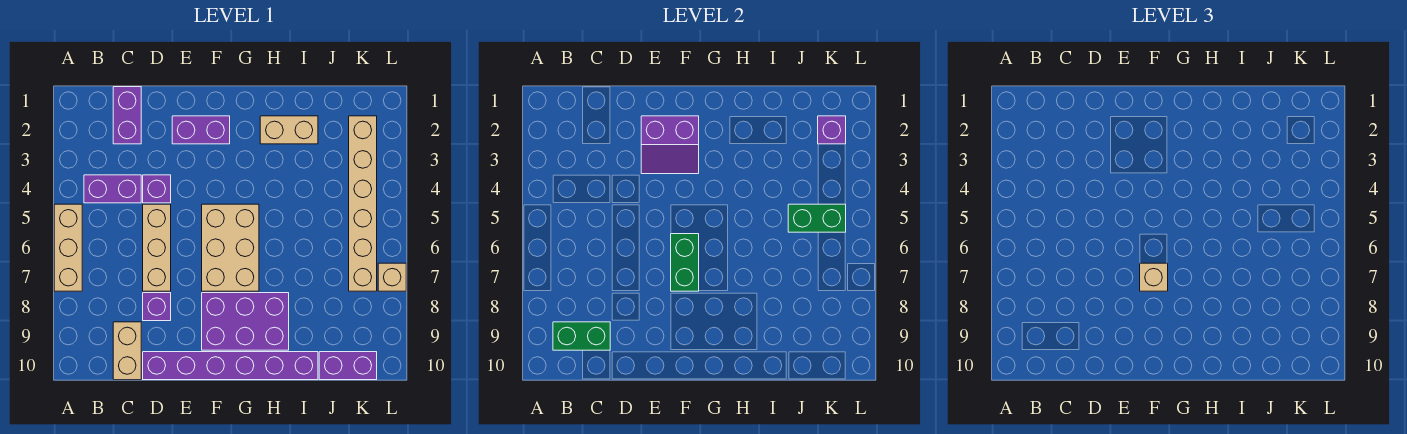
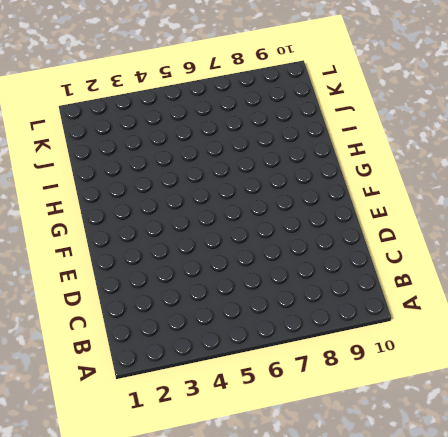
none -> tan brick A5:A7 level 1
none -> purple brick B4:C4 level 1
none -> purple brick C1:C2 level 1

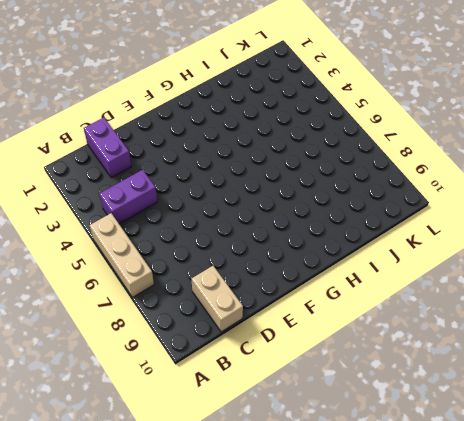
none -> purple brick D4 level 1
none -> tan brick D5:D7 level 1
none -> purple brick D8 level 1

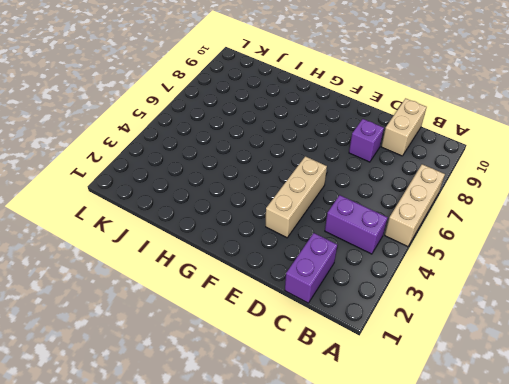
tan brick E3:E5 level 1 -> tan brick D5:D7 level 1
none -> purple brick D4 level 1
none -> purple brick D10:I10 level 1
none -> purple brick E2:F2 level 1

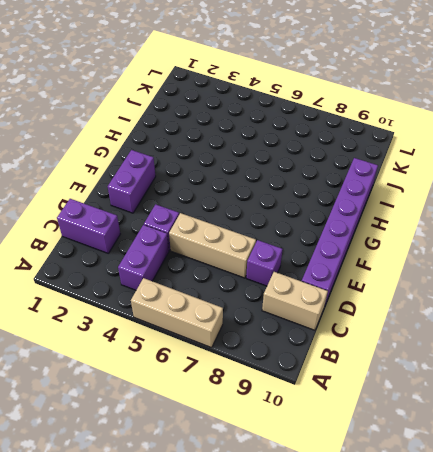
none -> tan brick F5:G7 level 1
none -> purple brick F8:H9 level 1
none -> tan brick H2:I2 level 1

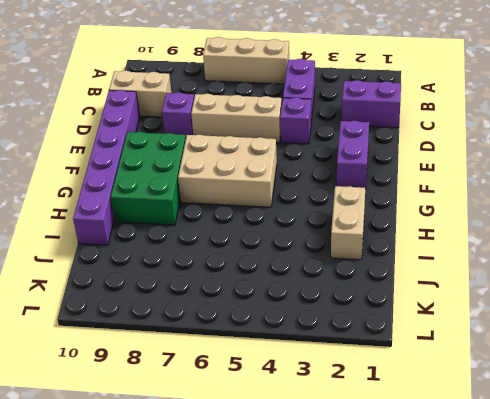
green brick F8:H9 level 1 -> purple brick F8:H9 level 1
none -> purple brick J10:K10 level 1
none -> tan brick K2:K7 level 1
none -> tan brick L7 level 1

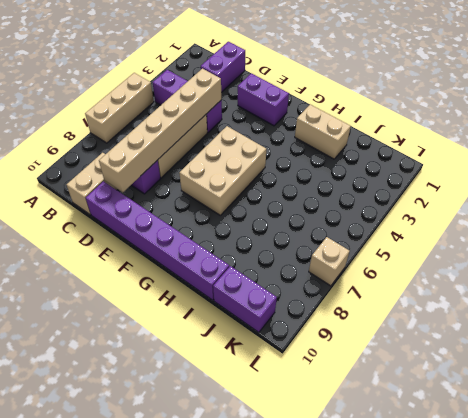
tan brick D4:D9 level 2 -> tan brick K2:K7 level 1
none -> purple brick F8:H9 level 1
none -> green brick B9:C9 level 2
none -> purple slope E2:F3 level 2 top 2

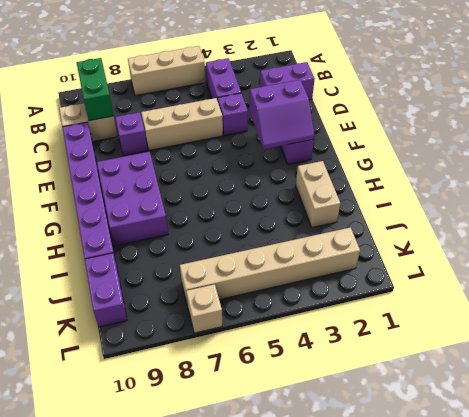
purple slope E2:F3 level 2 top E -> purple slope E2:F3 level 2 top 2
none -> tan brick F5:G7 level 1
none -> green brick F6:F7 level 2
none -> green brick J5:K5 level 2

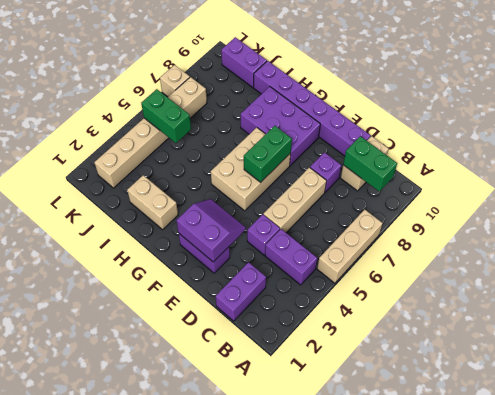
none -> purple brick K2 level 2
none -> tan brick F7 level 3

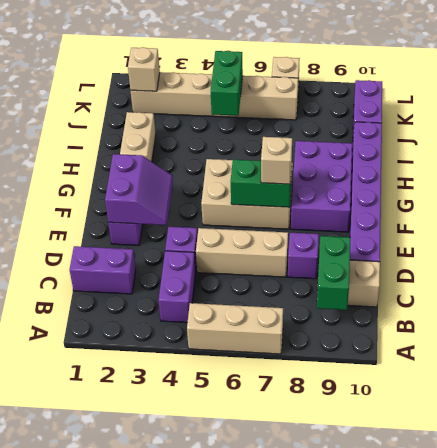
tan brick K2 level 2 -> purple brick K2 level 2

